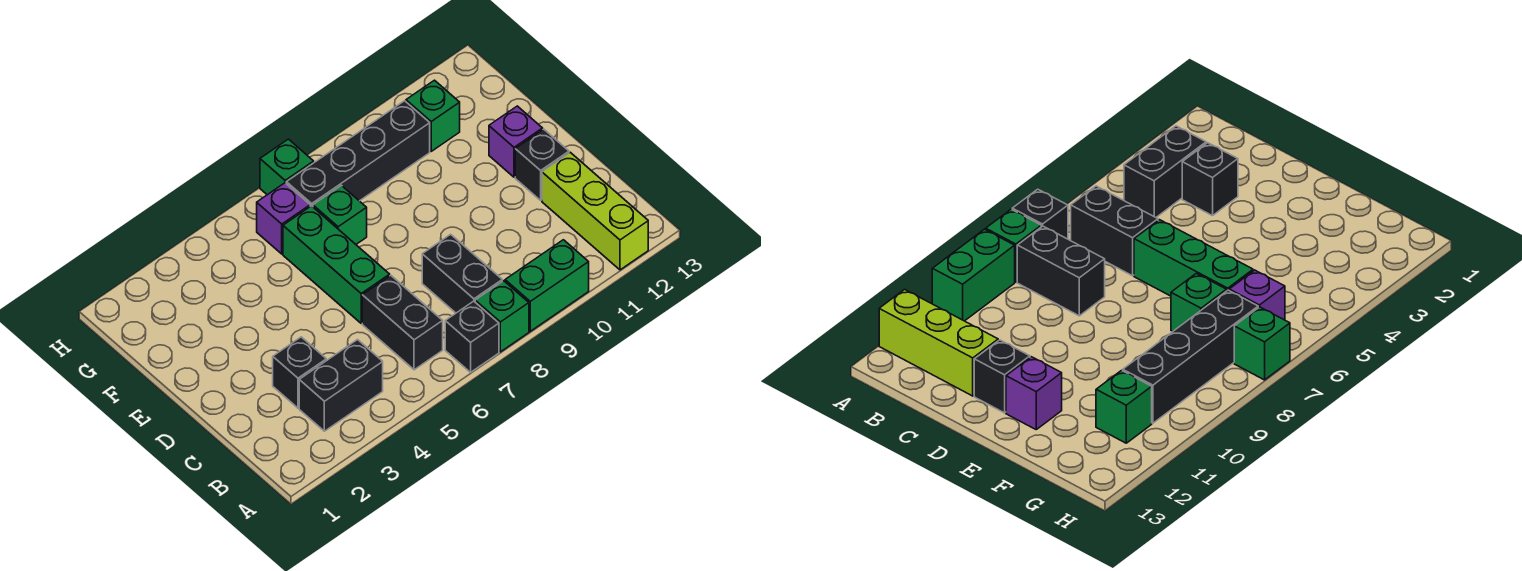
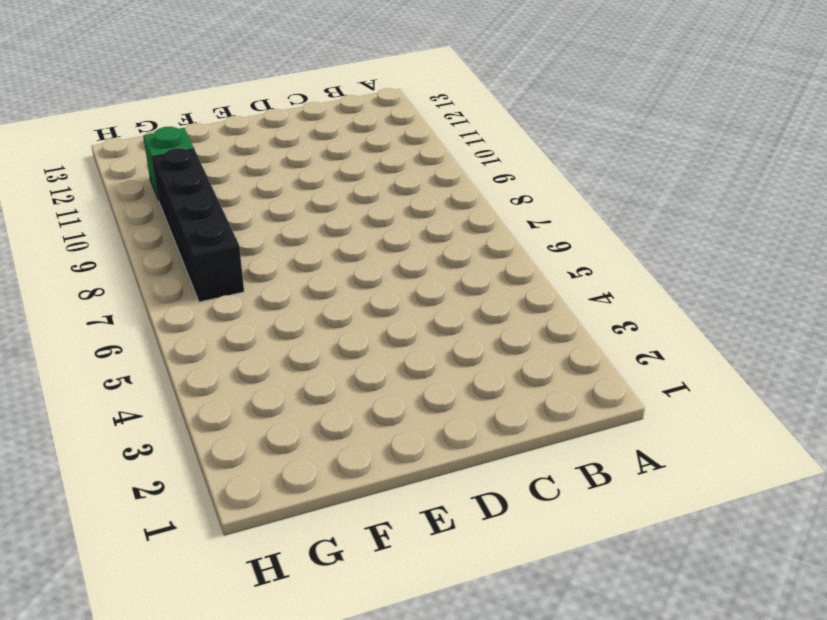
none -> black brick A7 level 1
none -> green brick A8 level 1
none -> green brick A9:A10 level 1

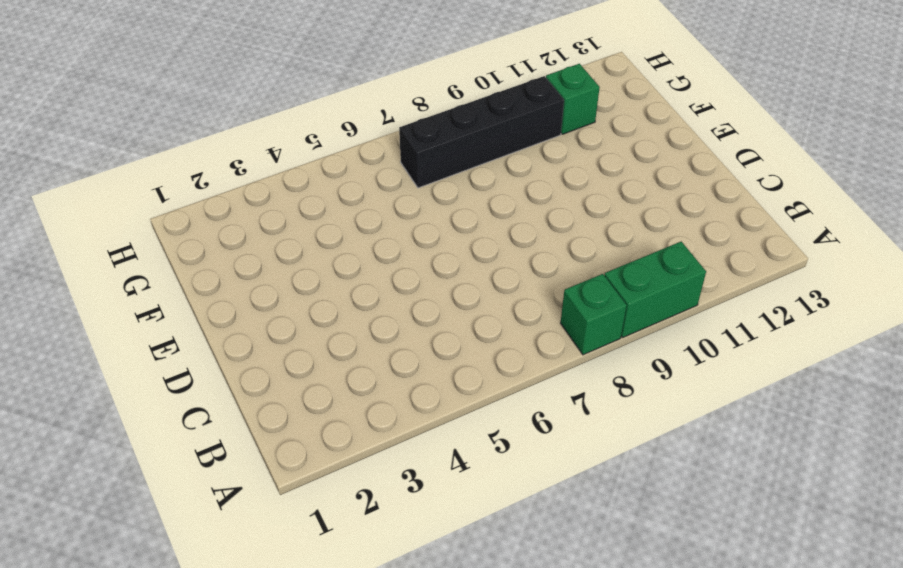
none -> black brick A7 level 1
none -> lime brick A12:C12 level 1
none -> black brick B3:B4 level 1

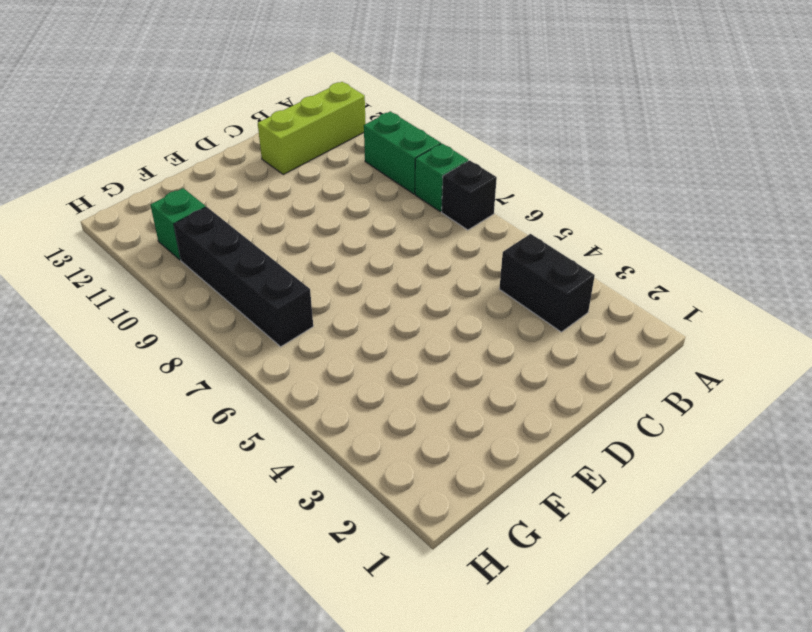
none -> black brick B6:C6 level 1
none -> black brick B8:C8 level 1
none -> black brick C3 level 1

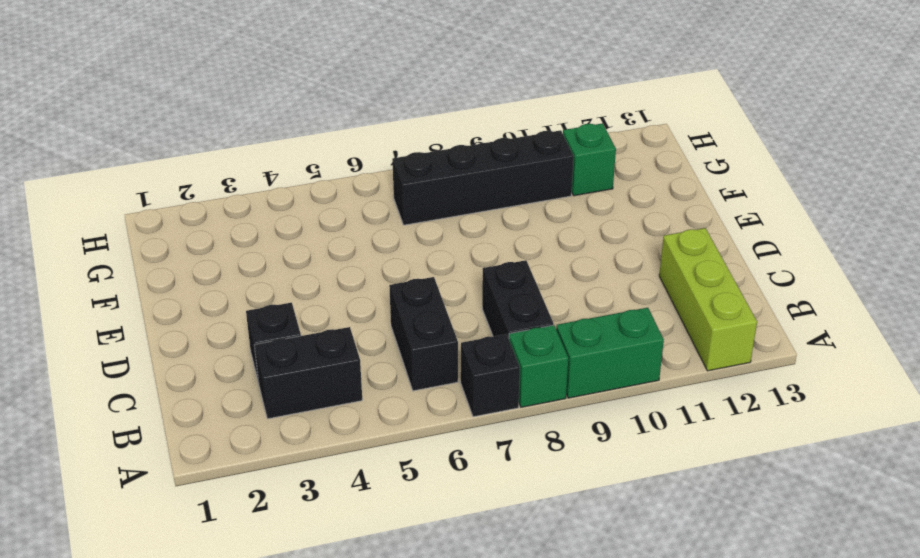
none -> green brick D6:F6 level 1
none -> black brick D12 level 1
none -> purple brick E12 level 1

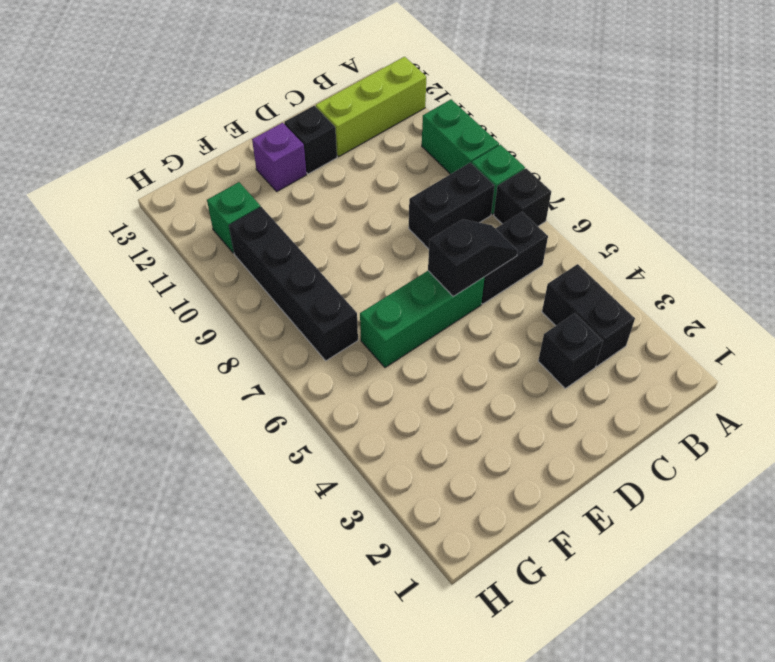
black slope C6:D6 level 2 top D -> none
none -> green brick F7 level 1
none -> purple brick G6 level 1
none -> green brick H7 level 1

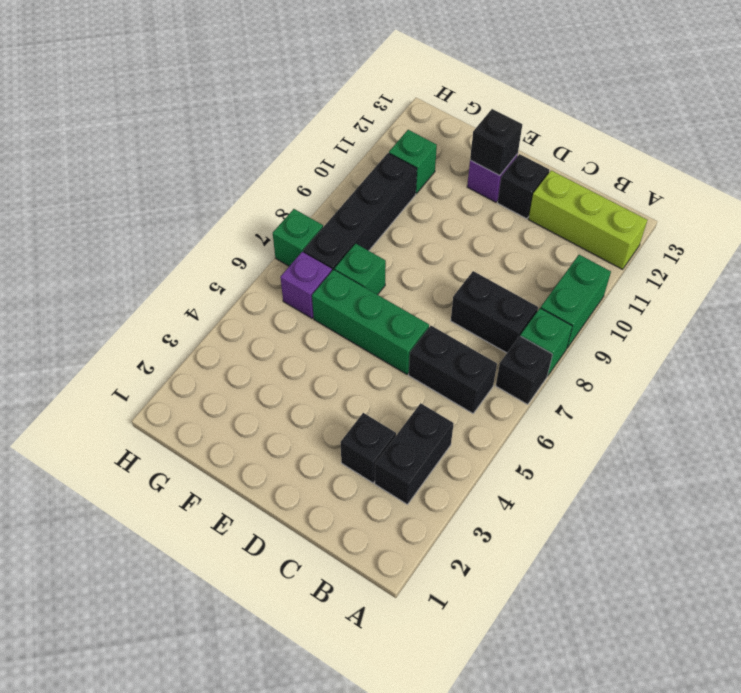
black brick E12 level 2 -> none

